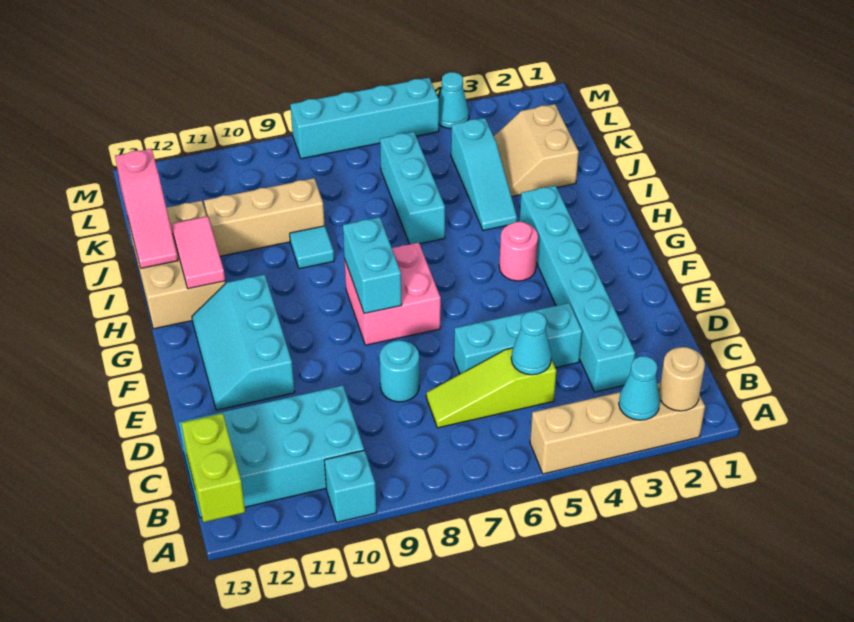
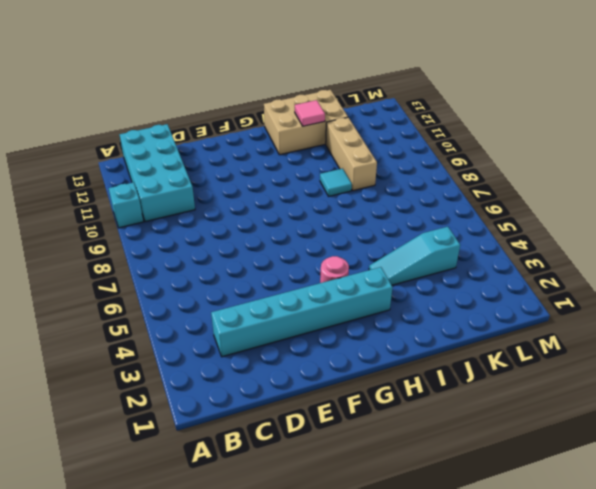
pink tile I12 level 2 -> pink tile H12:I12 level 2
none -> tan brick A2:A5 level 1
none -> lime slope C5:C7 level 1 top 5
none -> cyan brick D4:D6 level 1

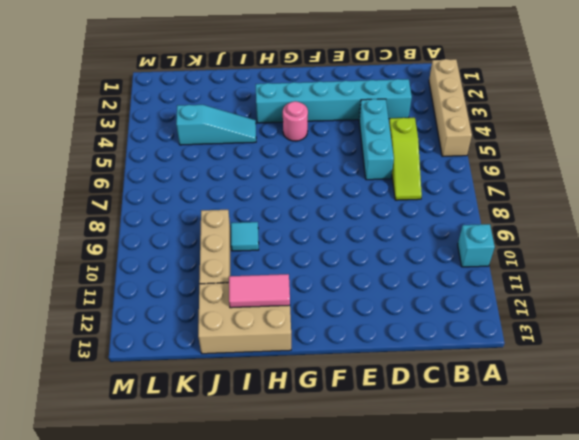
none -> cyan brick B10:C13 level 1
none -> cyan round brick D8 level 1
none -> cyan slope E11:G12 level 1 top 11

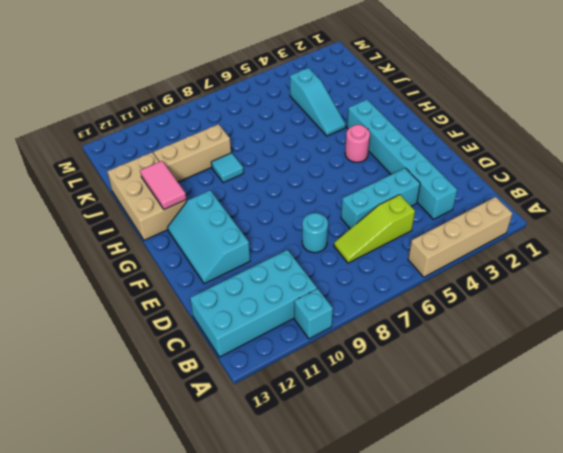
none -> pink brick F7:G8 level 1
none -> cyan brick I6:K6 level 1
none -> tan slope J2:K3 level 1 top 2

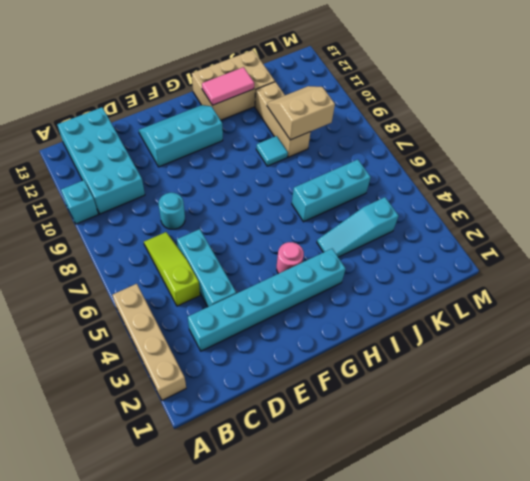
tan slope J9:K10 level 2 top 9 -> tan slope J2:K3 level 1 top 2
none -> pink brick F7:G8 level 1
none -> cyan cone M4 level 1
none -> cyan brick M5:M8 level 1

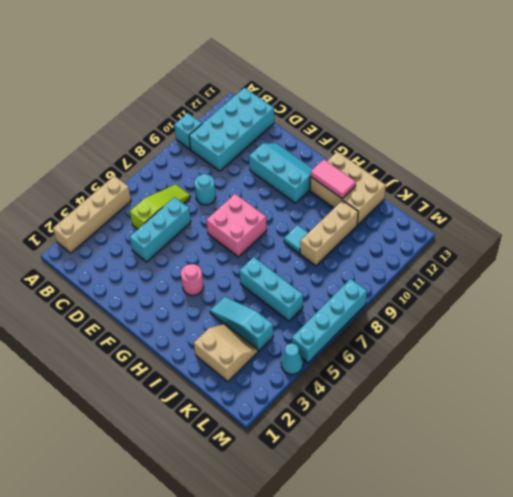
none -> cyan brick C3:H3 level 1
none -> tan round brick A2 level 2
none -> cyan cone A3 level 2

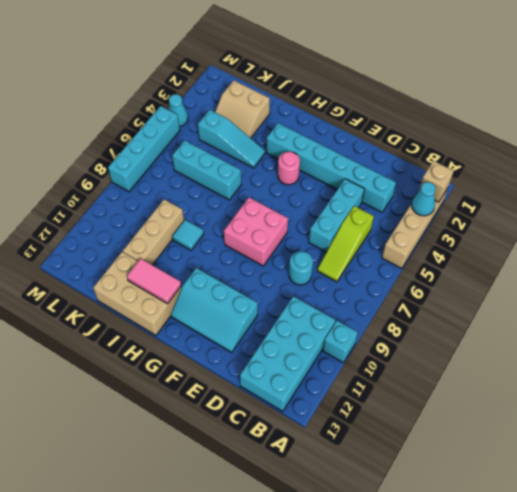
tan brick A2 level 2 -> tan round brick A2 level 2
none -> lime brick A13:B13 level 2
none -> cyan cone C5 level 2
none -> cyan brick F8:G8 level 2

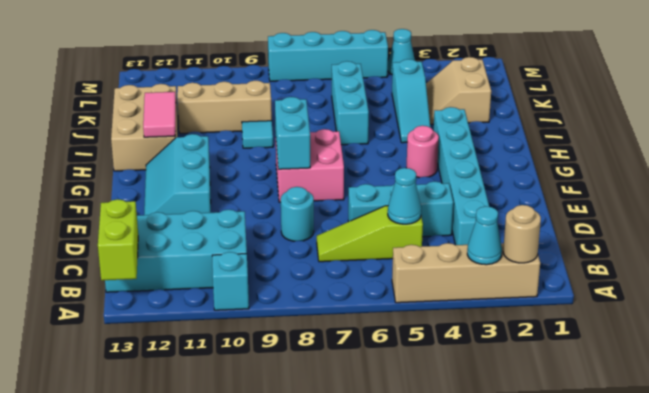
none -> pink slope I13:K13 level 2 top K

